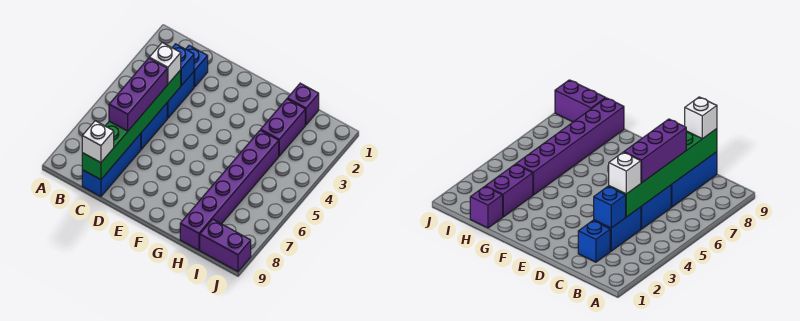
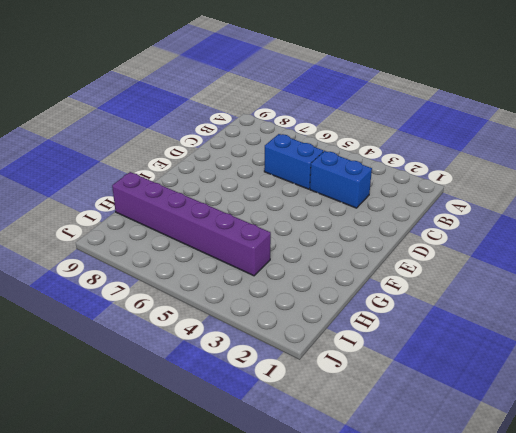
none -> blue brick C2 level 1
none -> blue brick C7:C9 level 1
none -> purple brick H1 level 1

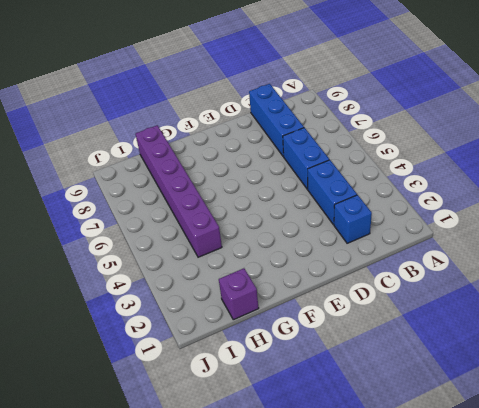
none -> purple brick H2:H3 level 1
none -> purple brick I9:J9 level 1
none -> blue brick C3 level 2

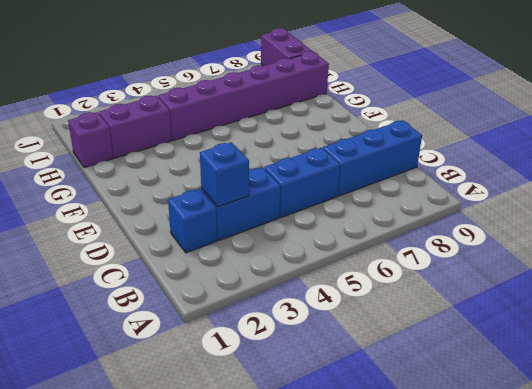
none -> green brick C4:C9 level 2
none -> white brick C4 level 3
none -> purple brick C5:C7 level 3

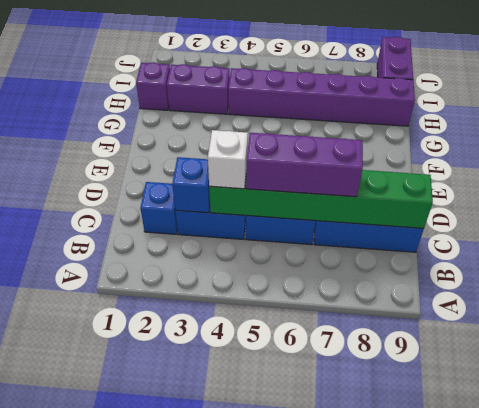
none -> white brick C9 level 3

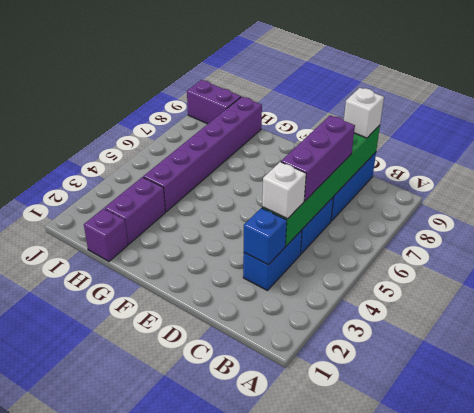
none -> blue brick C2 level 1

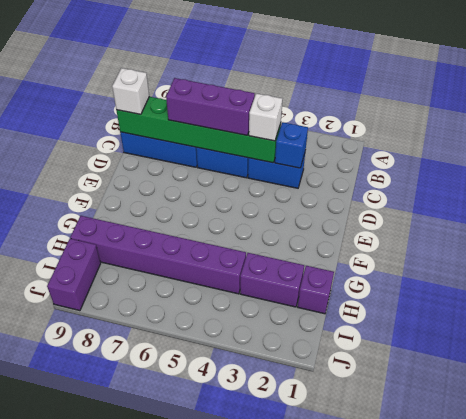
none -> blue brick C2 level 1

